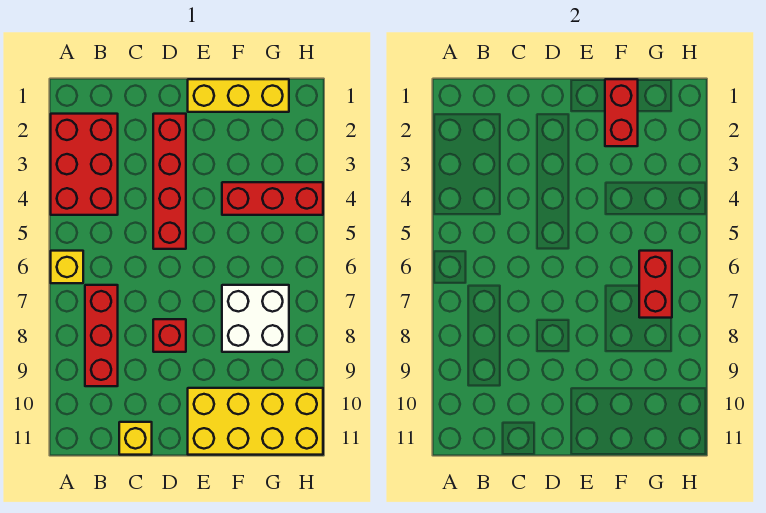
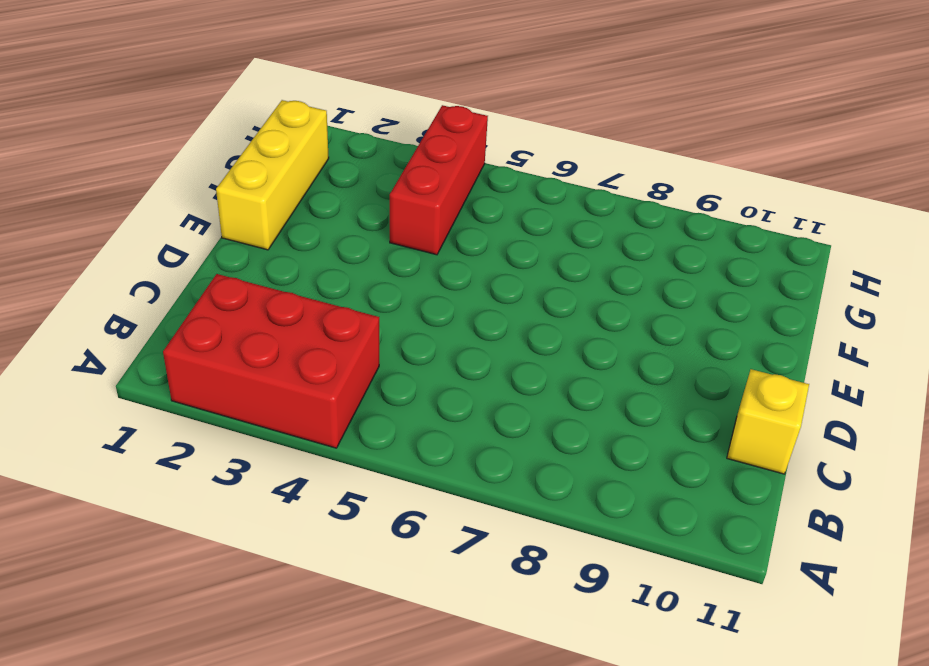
none -> yellow brick A6 level 1
none -> red brick B7:B9 level 1
none -> red brick D2:D5 level 1

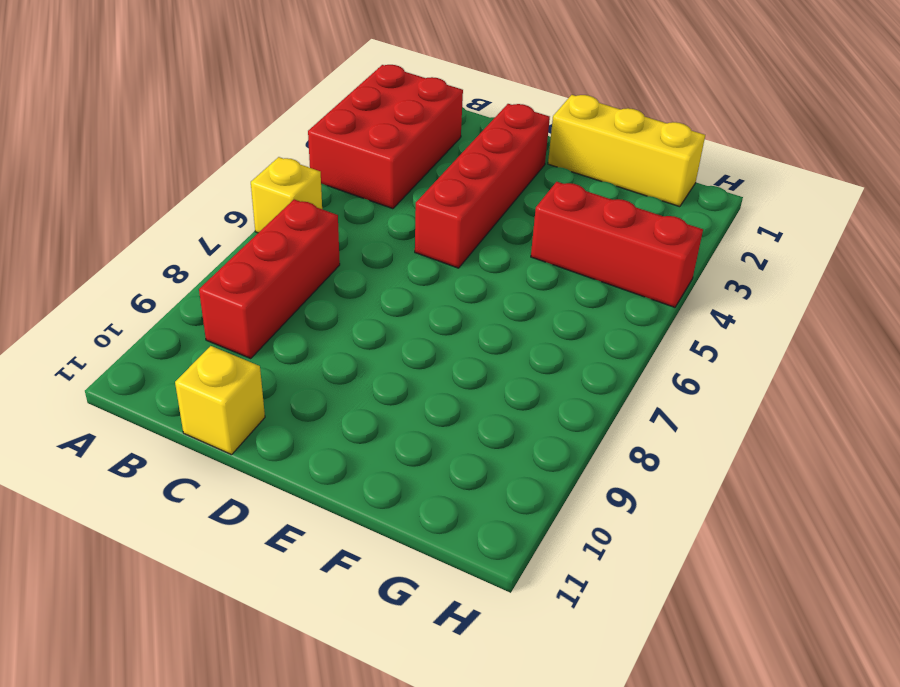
none -> red brick D8 level 1
none -> yellow brick E10:H11 level 1
none -> white brick F7:G8 level 1

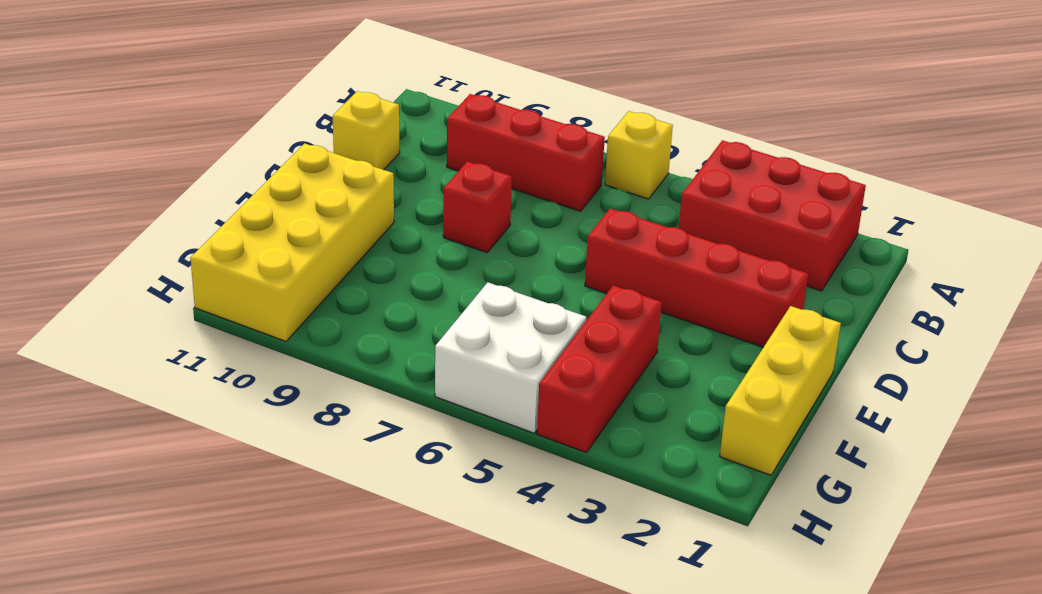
white brick G5:H6 level 1 -> white brick F7:G8 level 1
none -> red brick F1:F2 level 2
none -> red brick G6:G7 level 2

